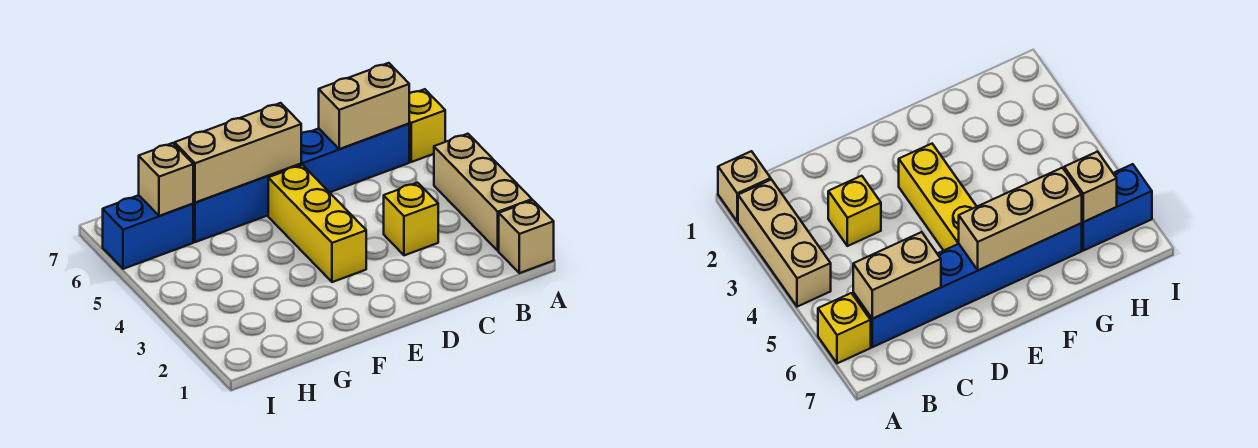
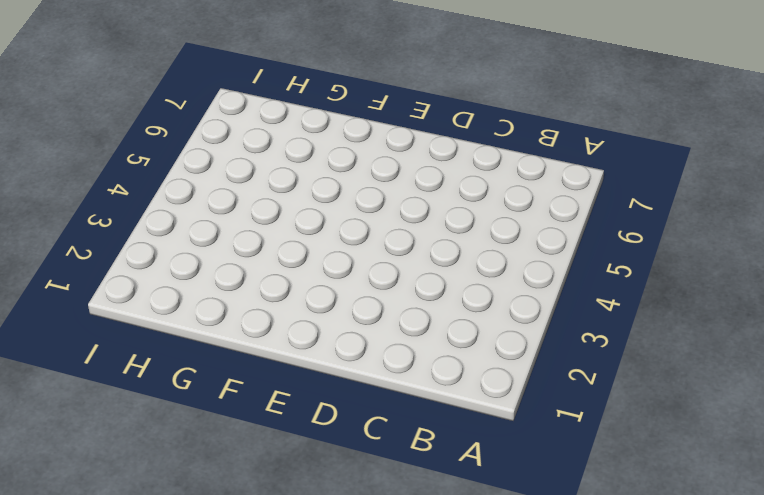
none -> tan brick A1 level 1
none -> tan brick A2:A4 level 1

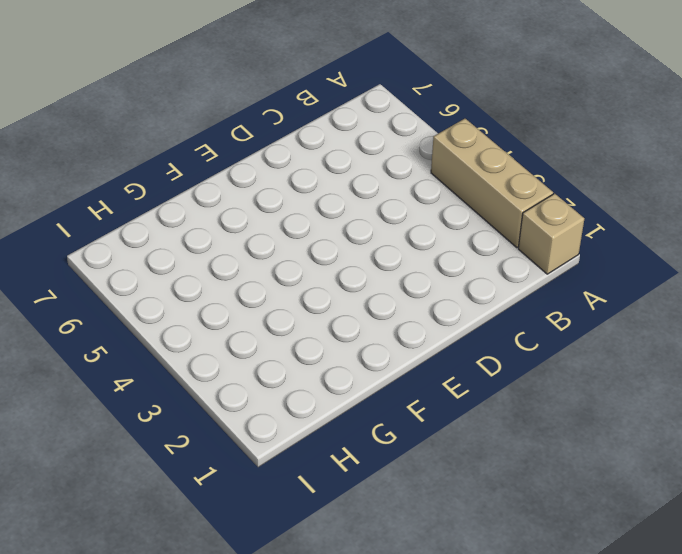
none -> yellow brick A6 level 1
none -> blue brick B6:G6 level 1

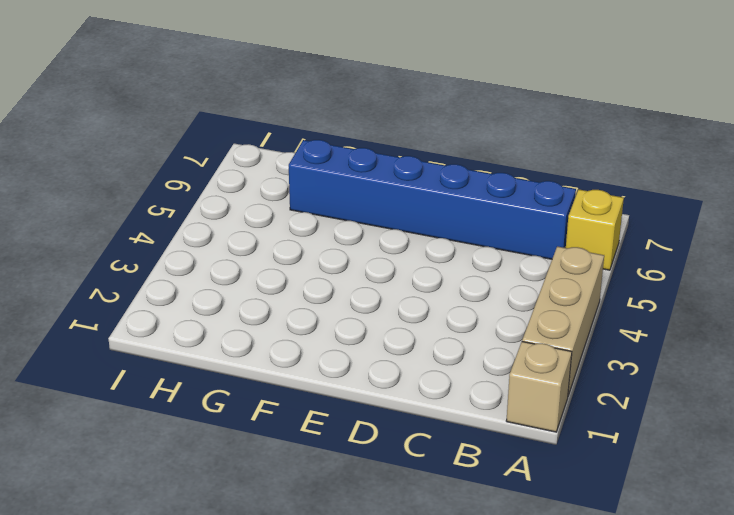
none -> yellow brick C3 level 1
none -> yellow brick E3:E5 level 1

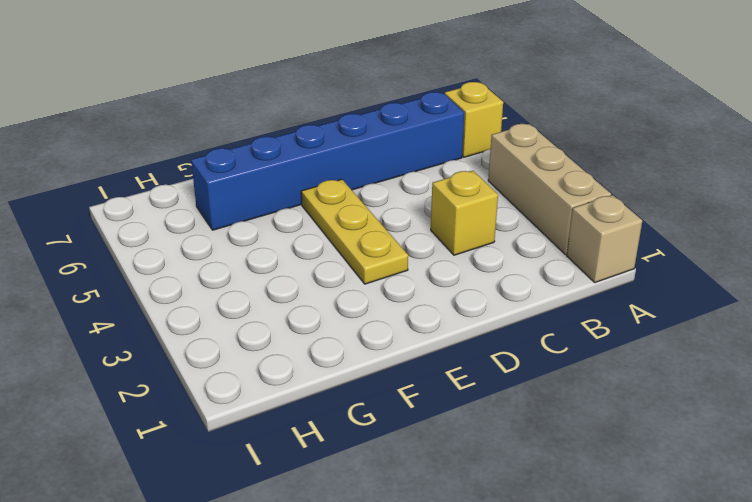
yellow plate E3:E5 level 1 -> yellow brick E3:E5 level 1
none -> blue brick H6:I6 level 1
none -> tan brick B6:C6 level 2

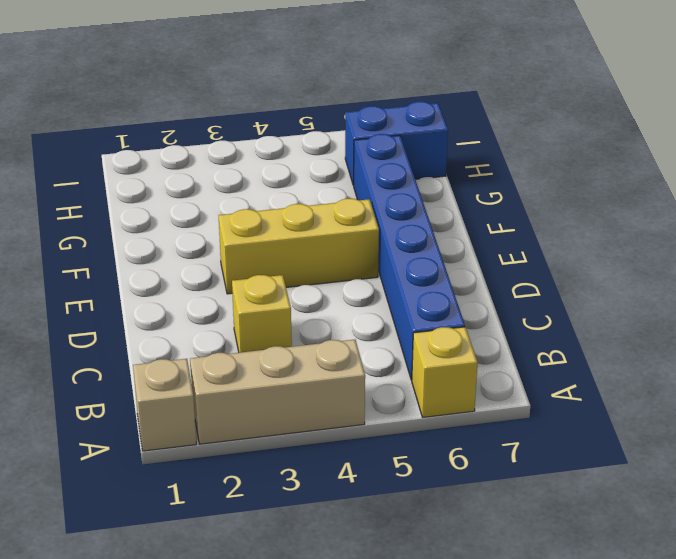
blue brick H6:H7 level 1 -> blue brick H6:I6 level 1
none -> tan brick B6:C6 level 2
none -> tan brick E6:G6 level 2

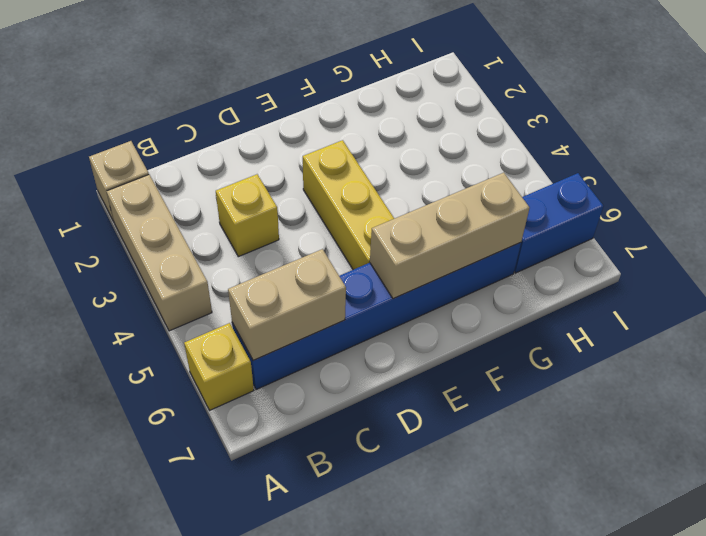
none -> tan brick H6 level 2

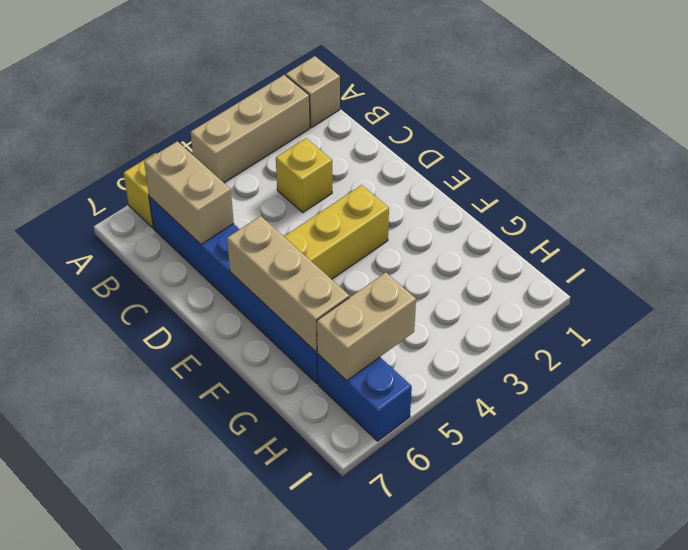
tan brick H5:H6 level 2 -> tan brick H6 level 2

